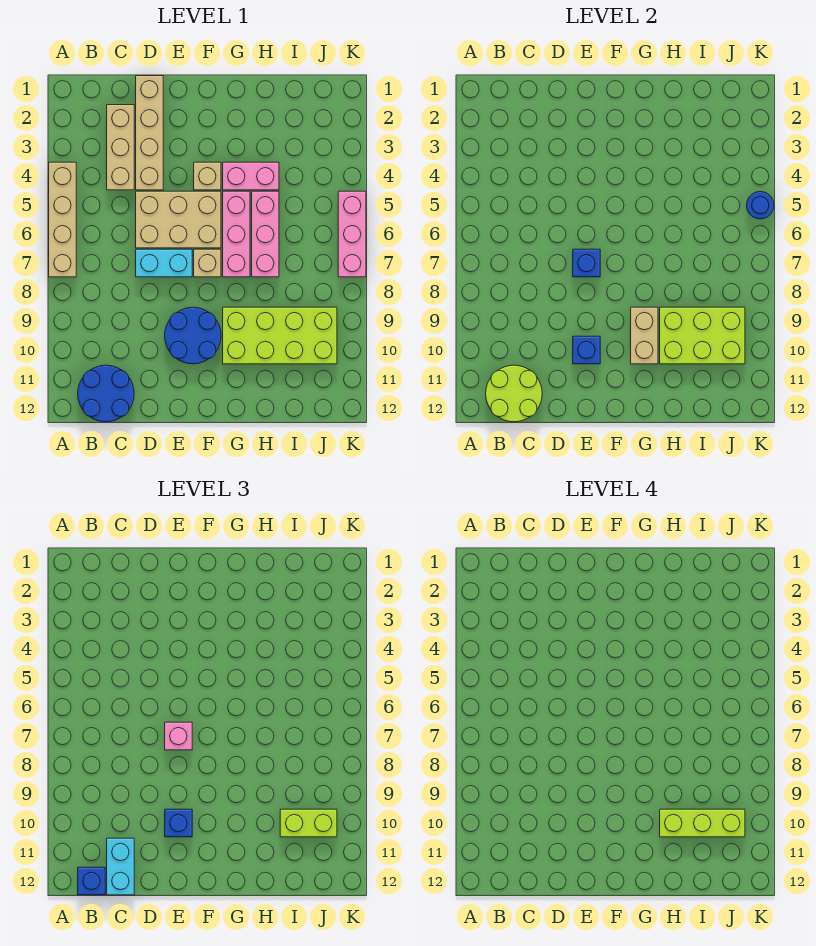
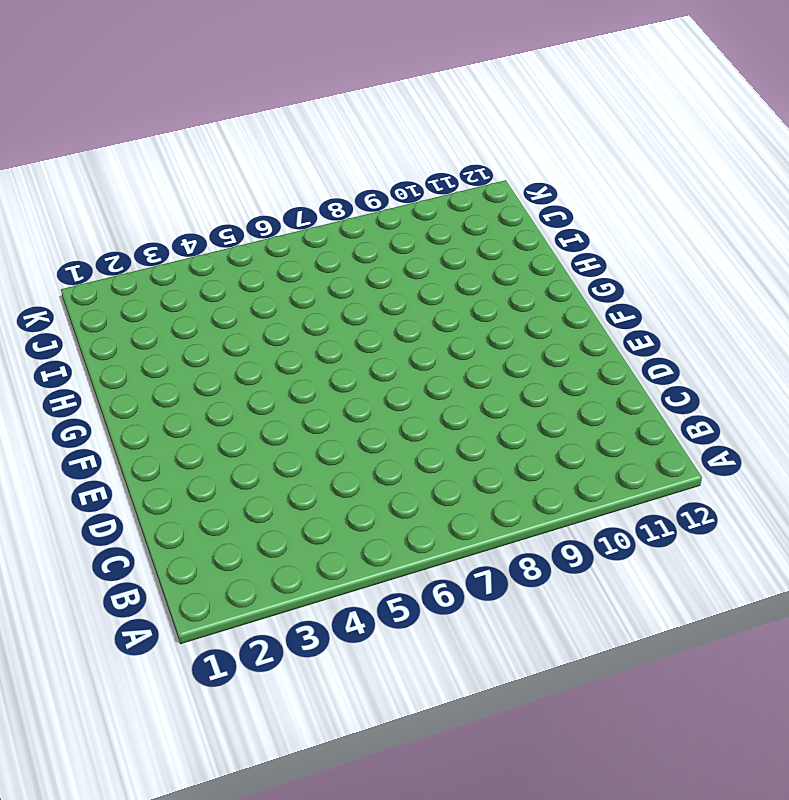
none -> tan brick A4:A7 level 1
none -> blue round brick B11:C12 level 1
none -> tan brick C2:C4 level 1

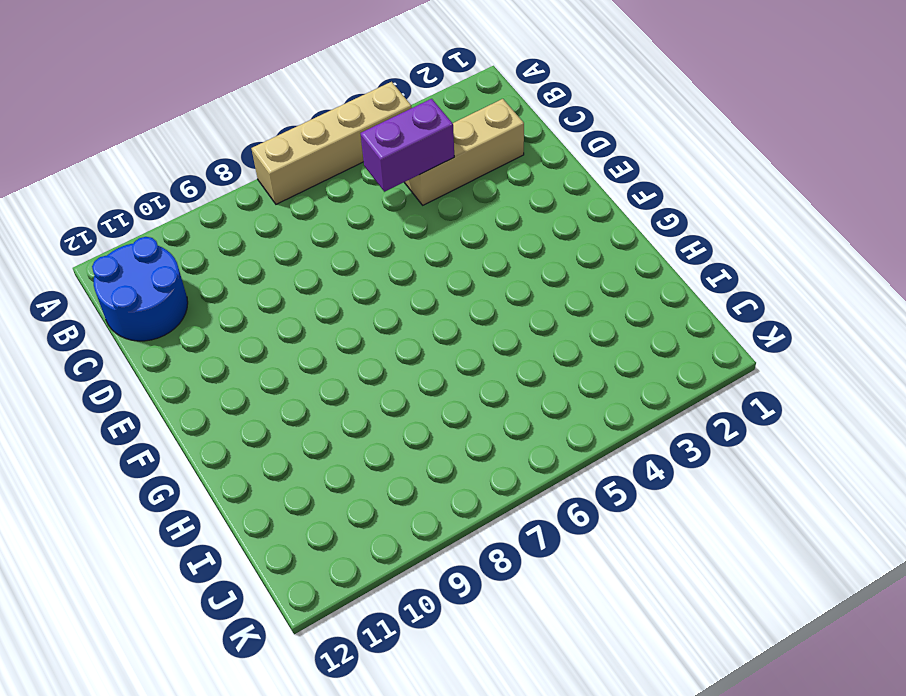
purple brick C4:C5 level 2 -> none
none -> tan brick D1:D4 level 1
none -> tan brick D5:F6 level 1
none -> cyan brick D7:E7 level 1

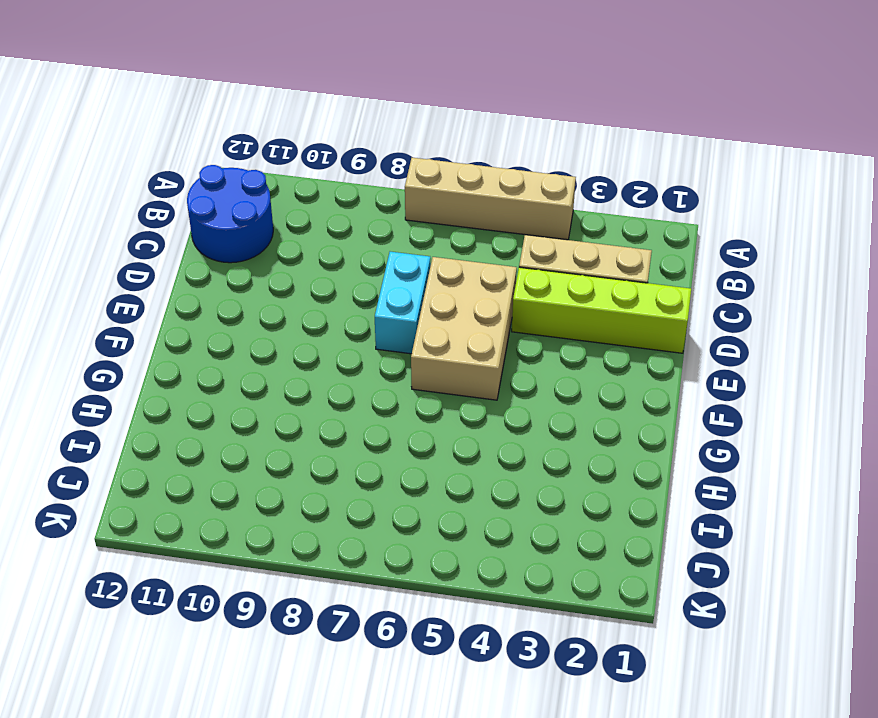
lime brick D1:D4 level 1 -> tan brick D1:D4 level 1
none -> blue round brick E9:F10 level 1
none -> tan brick F4 level 1
none -> tan brick F7 level 1

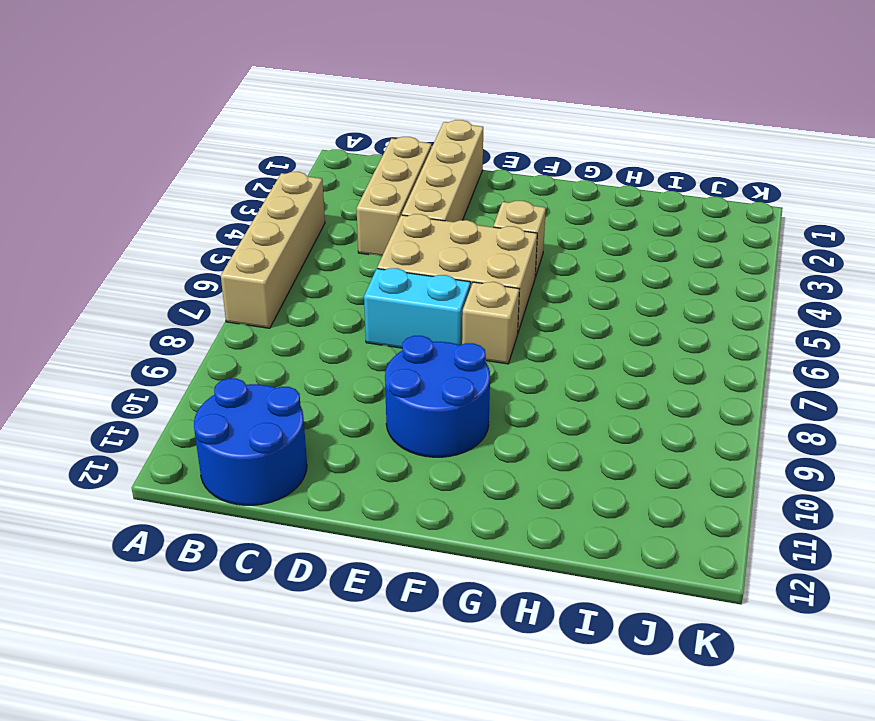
none -> pink brick G4:H4 level 1
none -> pink brick G5:G7 level 1
none -> lime brick G9:J10 level 1

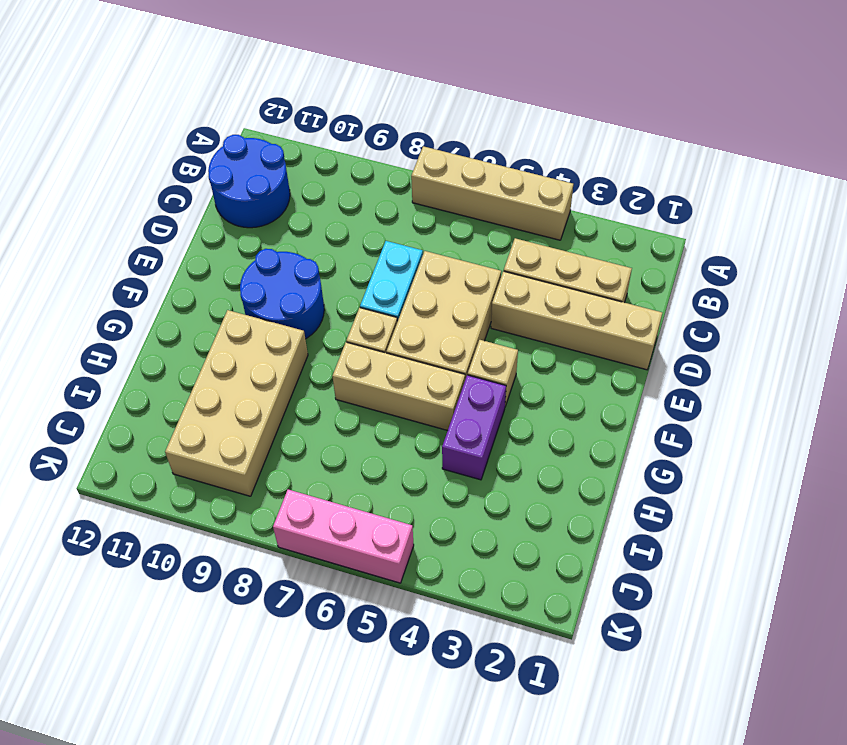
purple brick G4:H4 level 1 -> pink brick G4:H4 level 1
tan brick G5:G7 level 1 -> pink brick G5:G7 level 1
tan brick G9:J10 level 1 -> lime brick G9:J10 level 1
none -> pink brick H5:H7 level 1
none -> lime round brick B11:C12 level 2
none -> blue brick E7 level 2

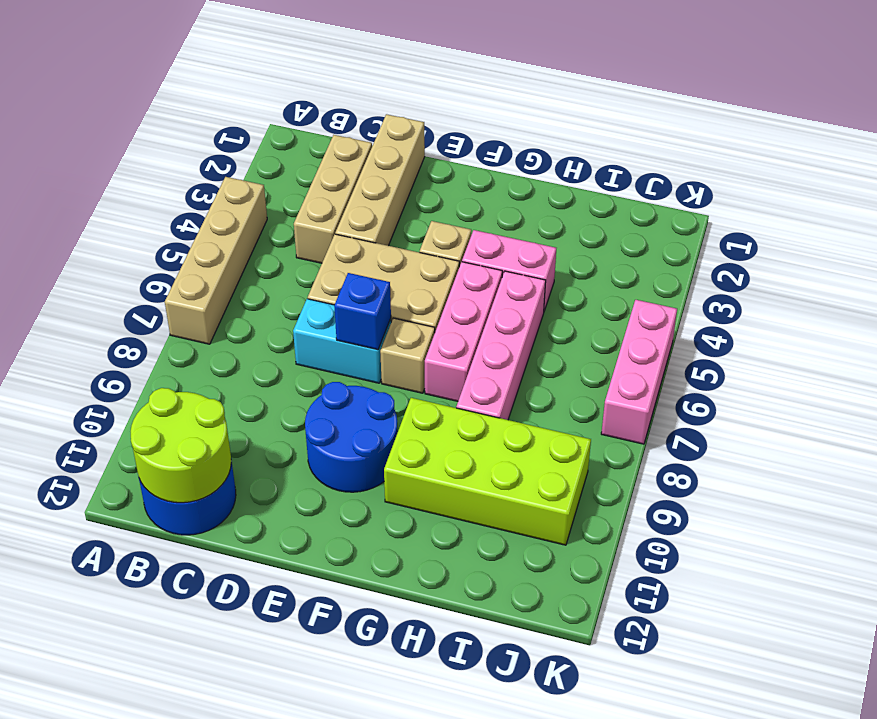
pink brick H5:H8 level 1 -> pink brick H5:H7 level 1
none -> blue brick E10 level 2
none -> tan brick G9:G10 level 2
none -> lime brick H9:J10 level 2

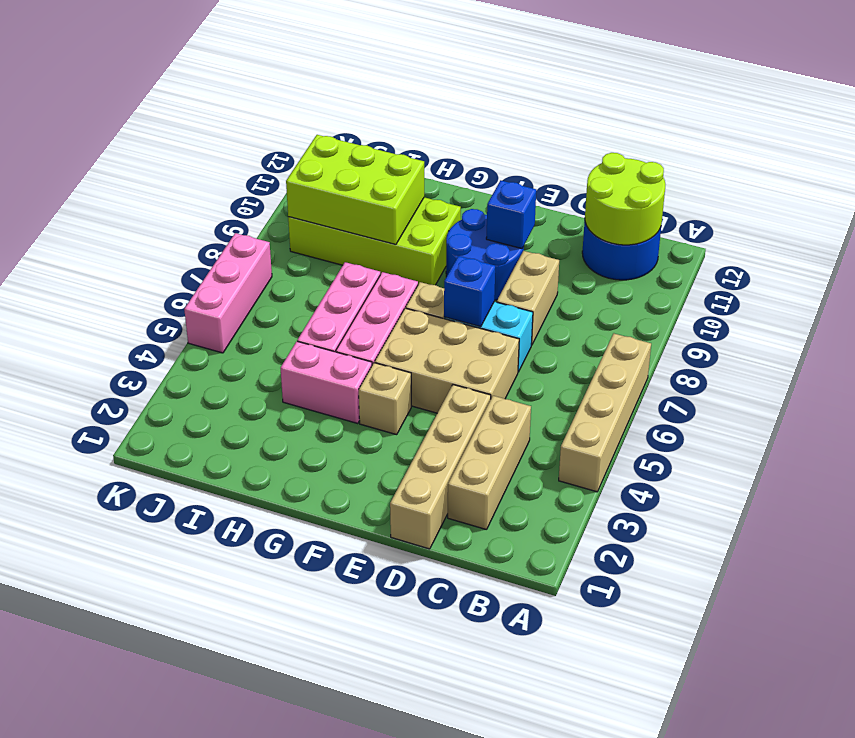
tan brick D8:D9 level 1 -> tan brick G9:G10 level 2
none -> blue round brick K5 level 2
none -> blue brick B12 level 3
none -> cyan brick C11:C12 level 3

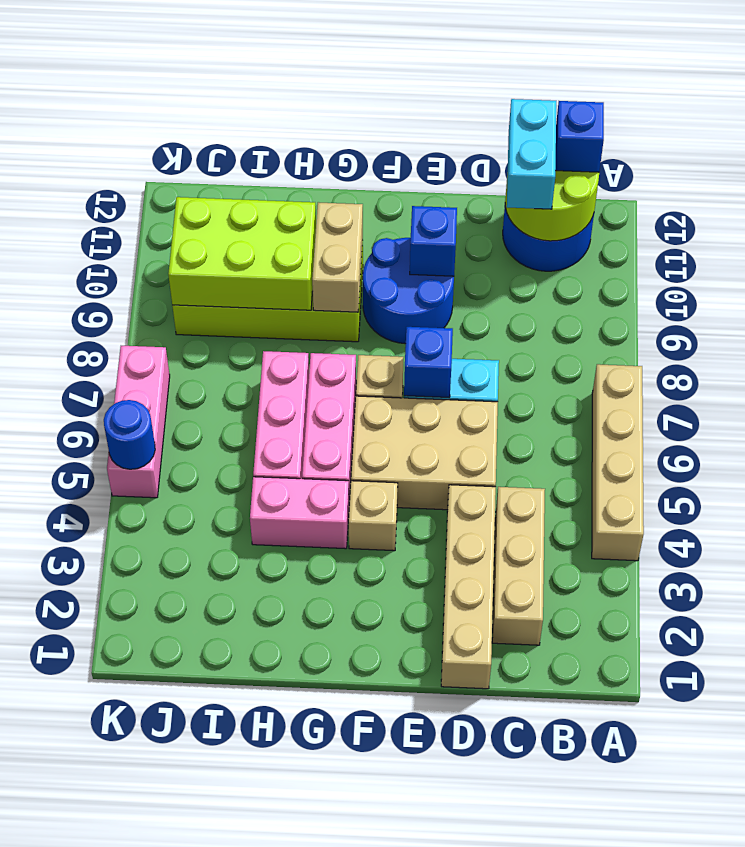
none -> pink brick E7 level 3
none -> blue brick E10 level 3
none -> lime brick I10:J10 level 3

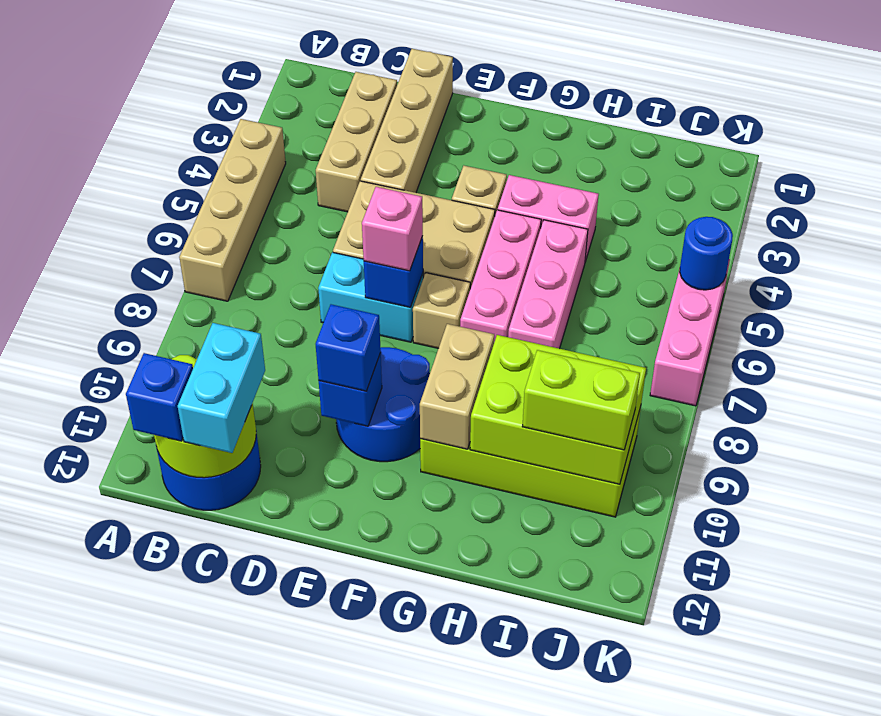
none -> lime brick H10:J10 level 4

